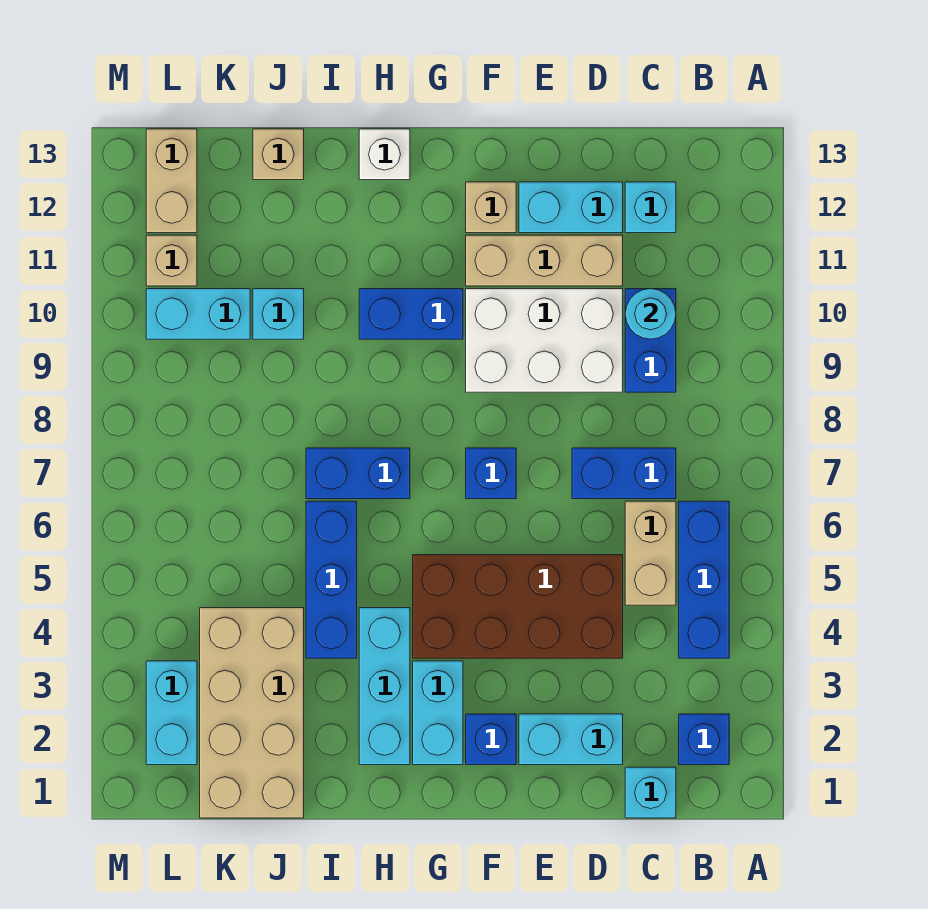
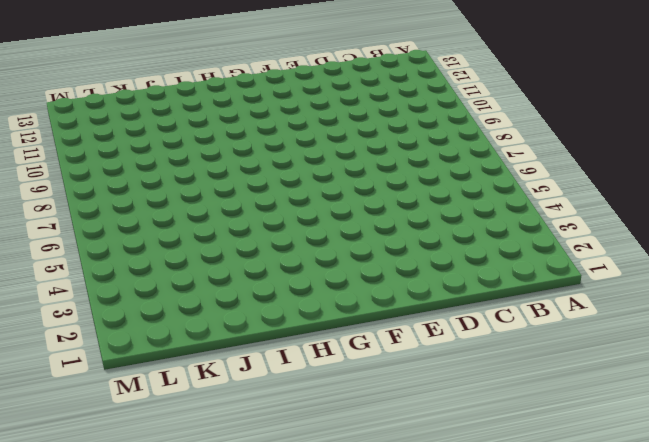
none -> blue brick B2 level 1
none -> blue brick B4:B6 level 1
none -> cyan brick C1 level 1

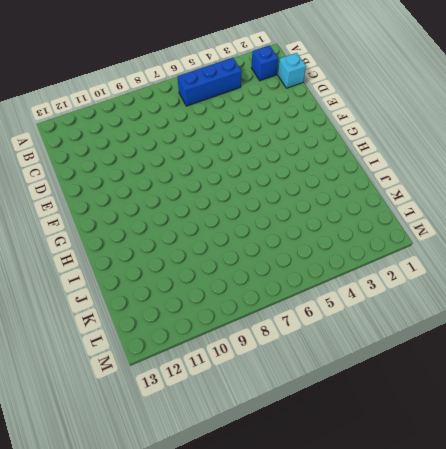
none -> tan brick C5:C6 level 1
none -> blue brick C7:D7 level 1
none -> blue brick C9:C10 level 1

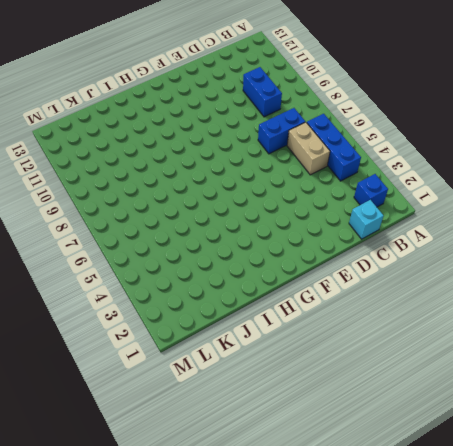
none -> cyan brick C12 level 1
none -> cyan brick D2:E2 level 1
none -> brown brick D4:G5 level 1

